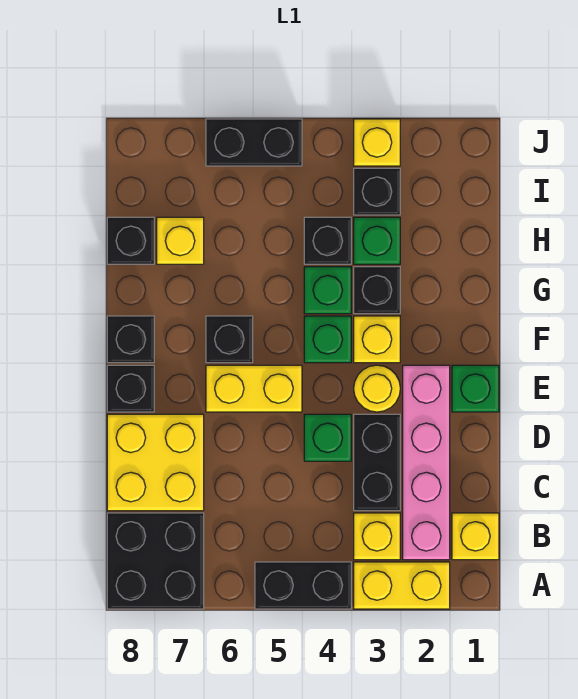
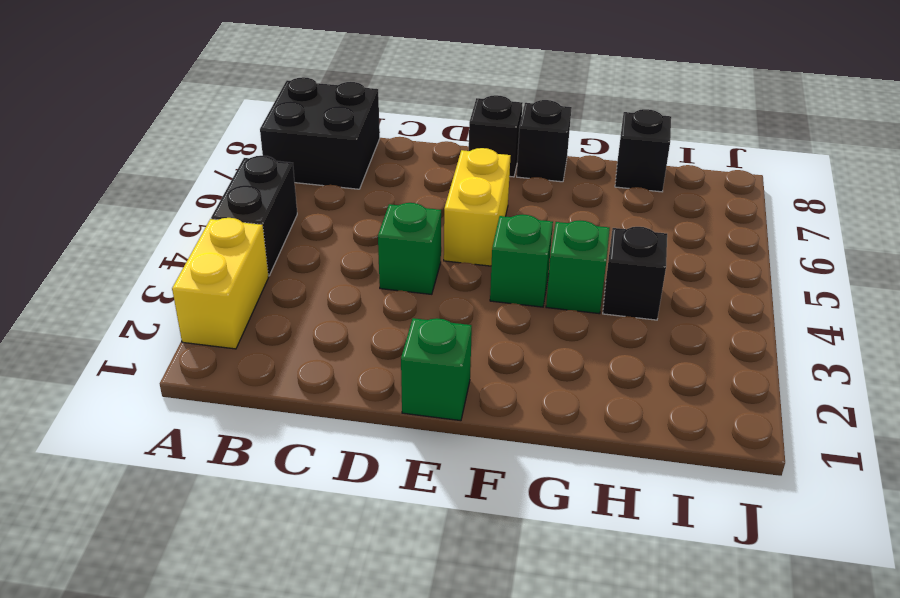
none -> yellow brick B1 level 1
none -> pink brick B2:E2 level 1
none -> yellow brick B3 level 1

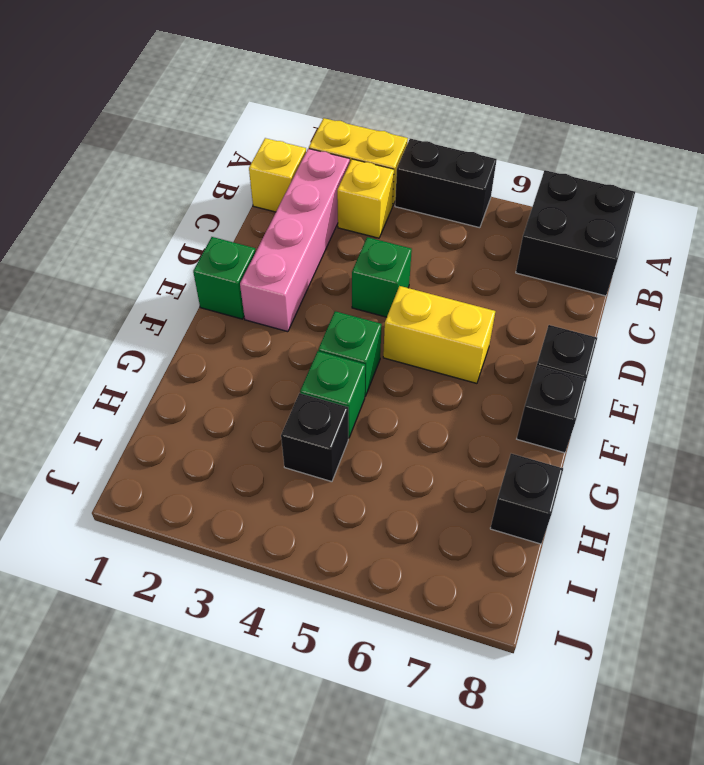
none -> black brick C3:D3 level 1
none -> yellow brick C7:D8 level 1
none -> yellow round brick E3 level 1

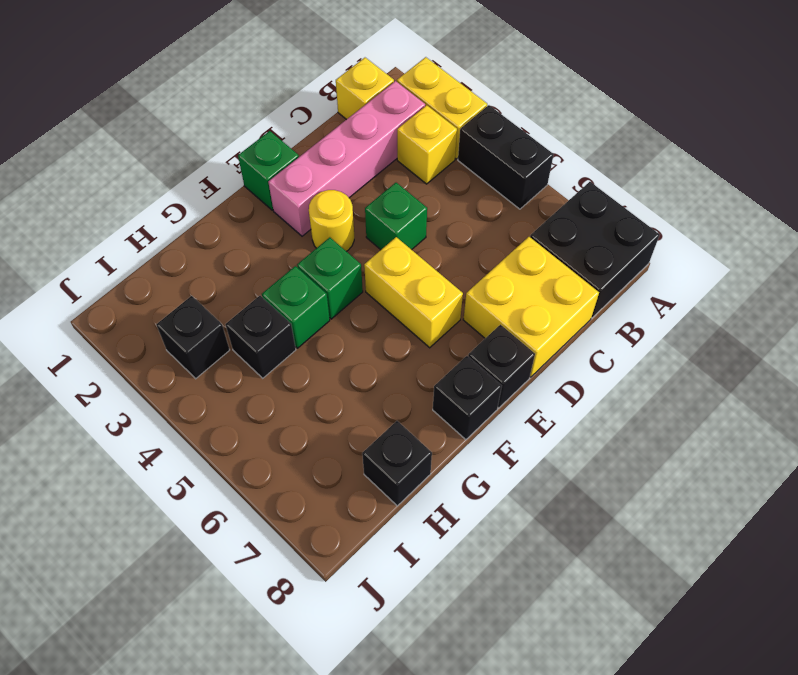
none -> black brick C3:D3 level 1
none -> yellow brick F3 level 1
none -> black brick F6 level 1

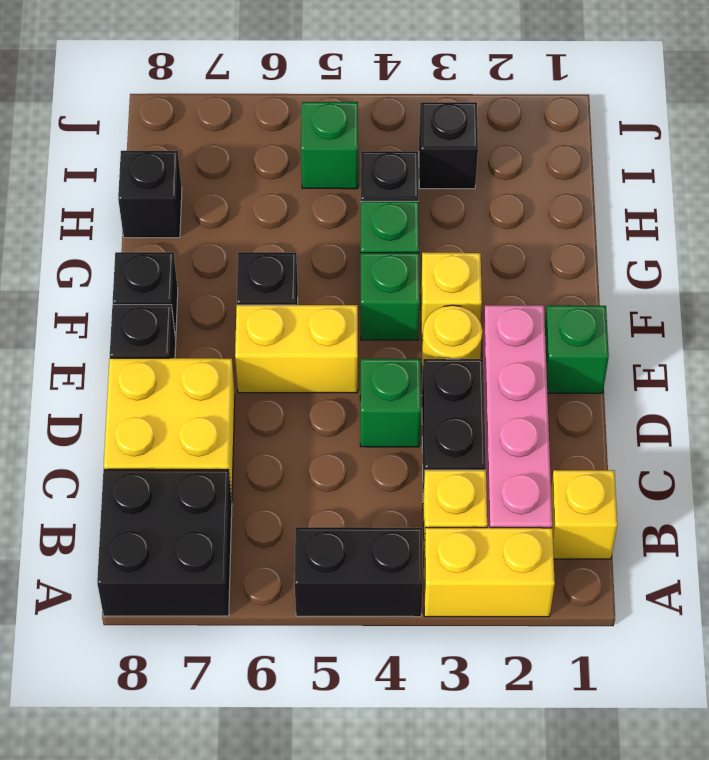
green brick I5 level 1 -> green brick H3 level 1
none -> black brick G3 level 1
none -> yellow brick H7 level 1
none -> yellow brick J3 level 1

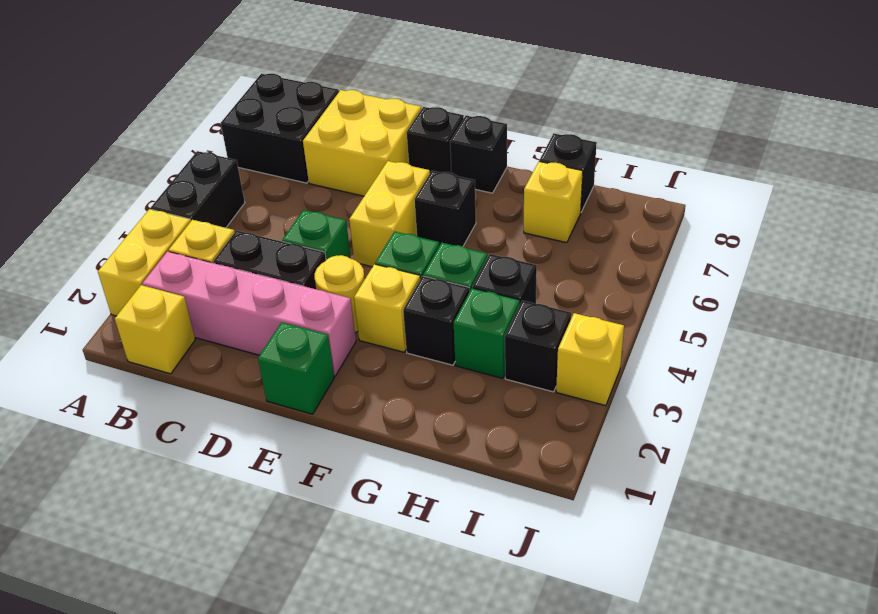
none -> black brick J5:J6 level 1

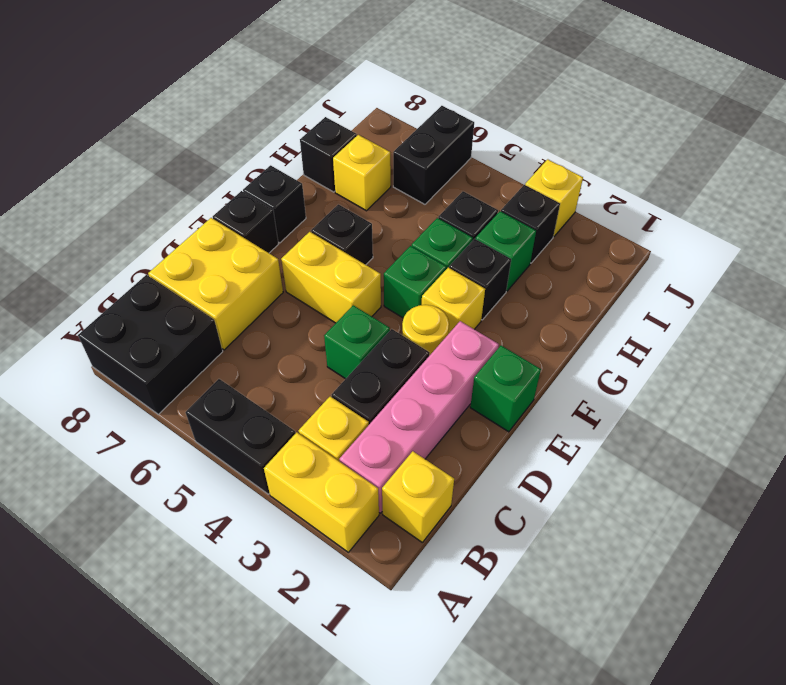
black brick I6:J6 level 1 -> black brick J5:J6 level 1

